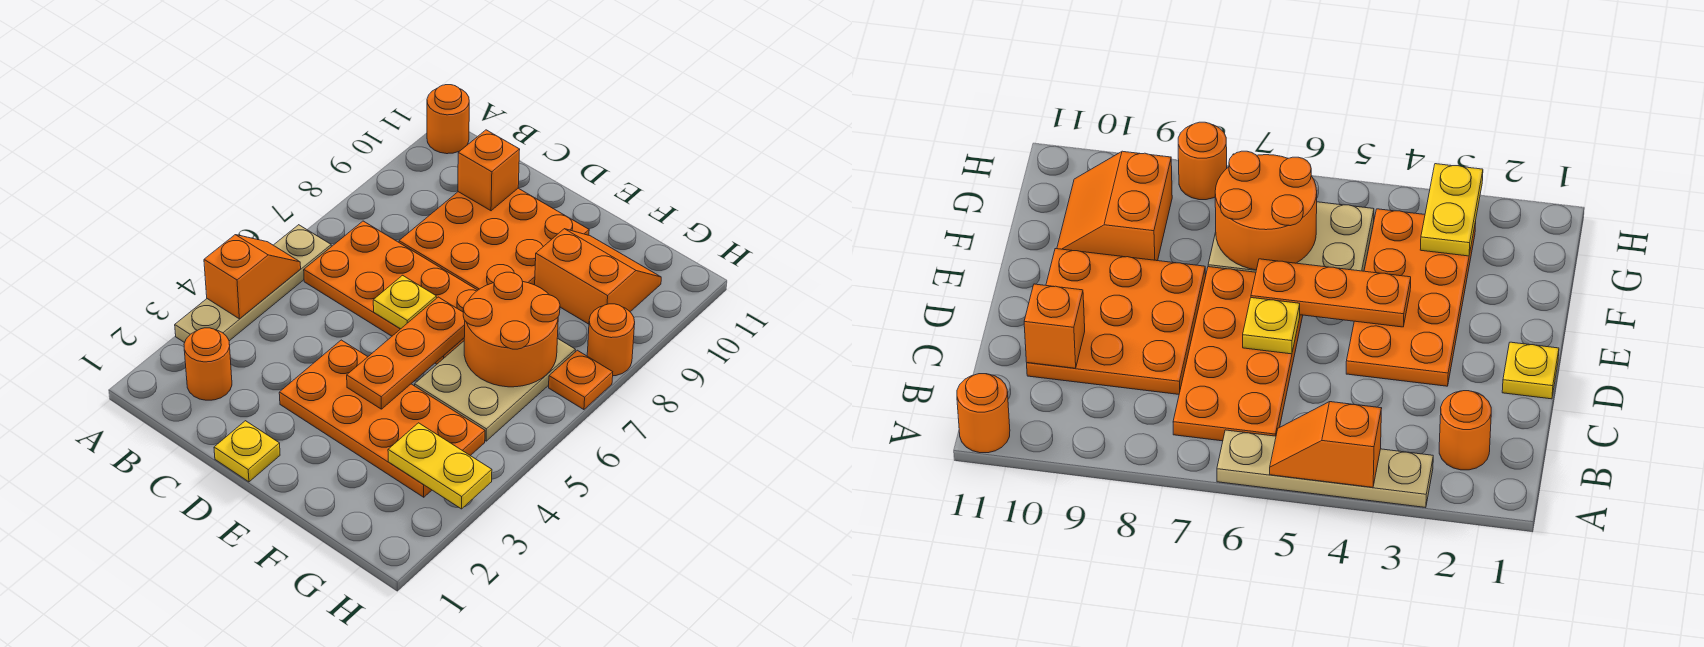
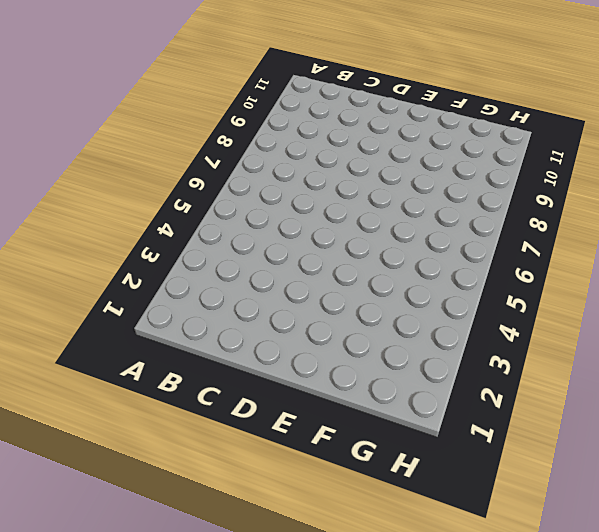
none -> tan plate A3:A6 level 1
none -> orange round brick A11 level 1
none -> orange round brick B2 level 1

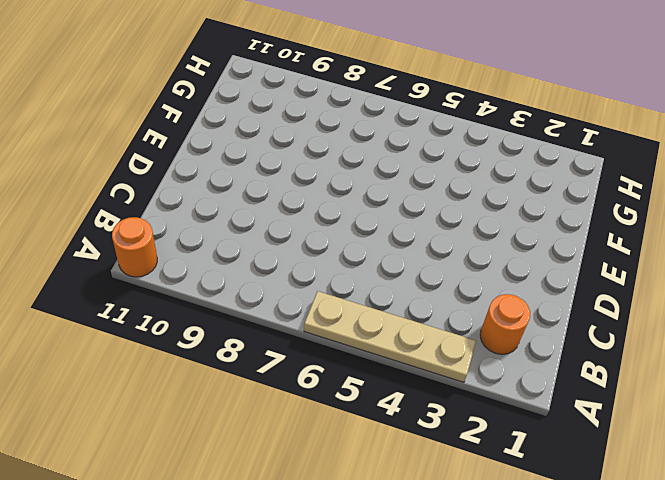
none -> orange plate B6:E7 level 1
none -> orange plate C8:E10 level 1
none -> yellow plate D1 level 1

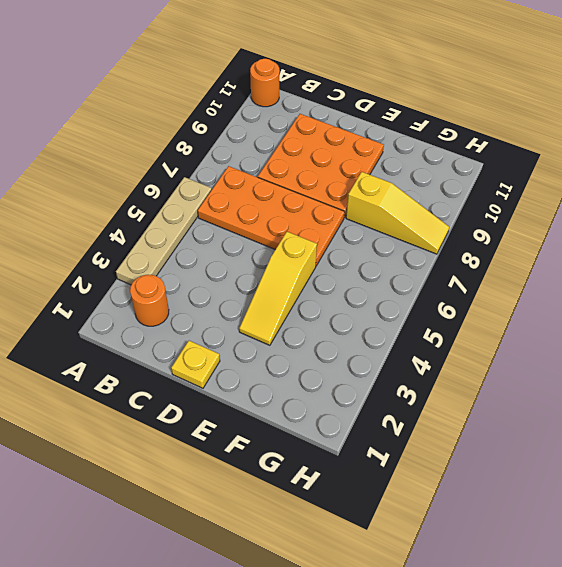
yellow slope E3:E5 level 1 top 5 -> orange plate D3:G4 level 1
yellow slope F8:H8 level 1 top F -> orange round brick H8 level 1
none -> tan plate F5:G7 level 1
none -> orange slope F9:G10 level 1 top 9
none -> orange plate H7 level 1

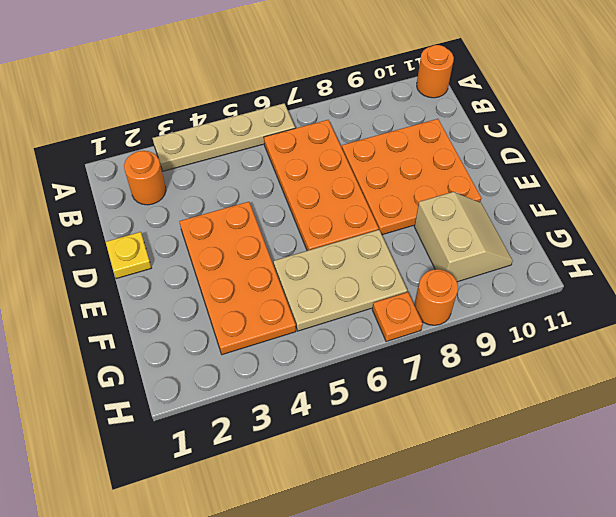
tan slope F9:G10 level 1 top 9 -> orange slope F9:G10 level 1 top 9
none -> orange slope A4:A5 level 2 top 4
none -> orange brick C10 level 2
none -> yellow plate D6 level 2

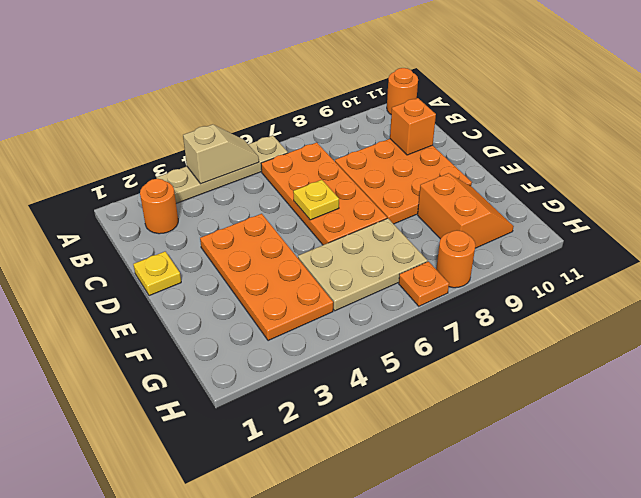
tan slope A4:A5 level 2 top 4 -> orange slope A4:A5 level 2 top 4
none -> orange plate E4:E6 level 2
none -> orange round brick F6:G7 level 2
none -> yellow plate G3:H3 level 2

